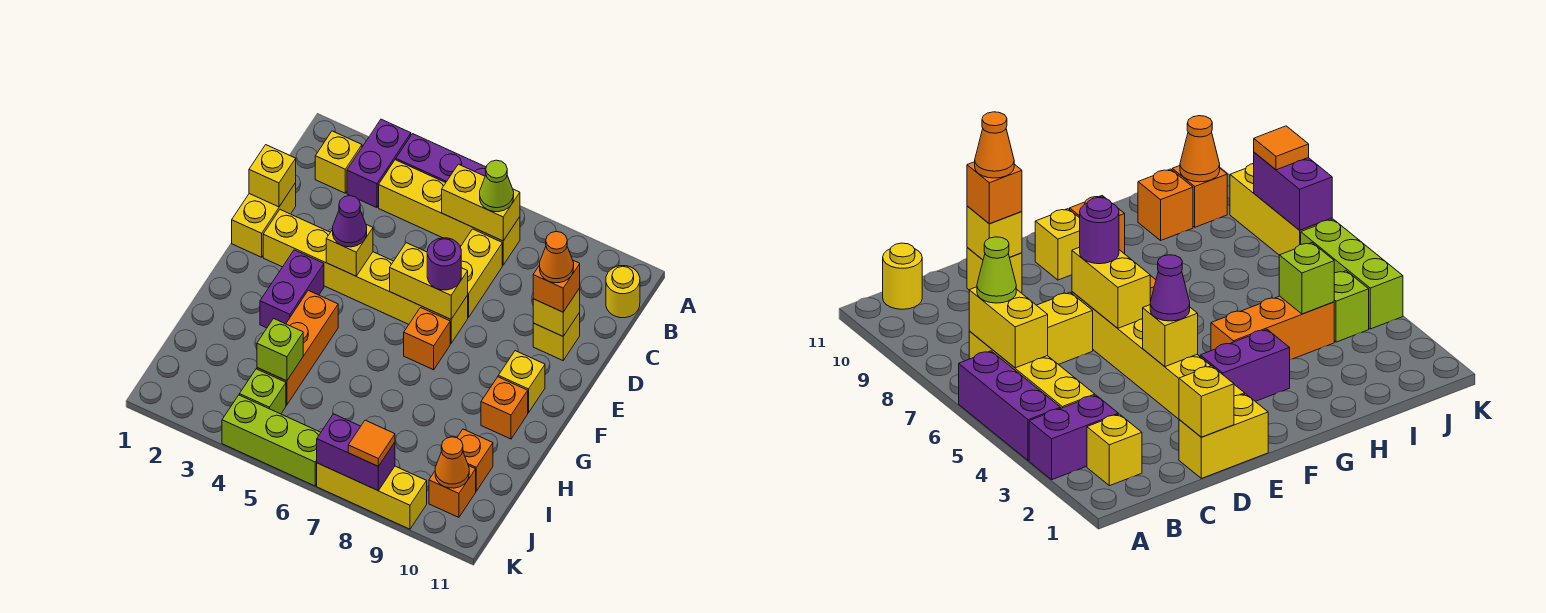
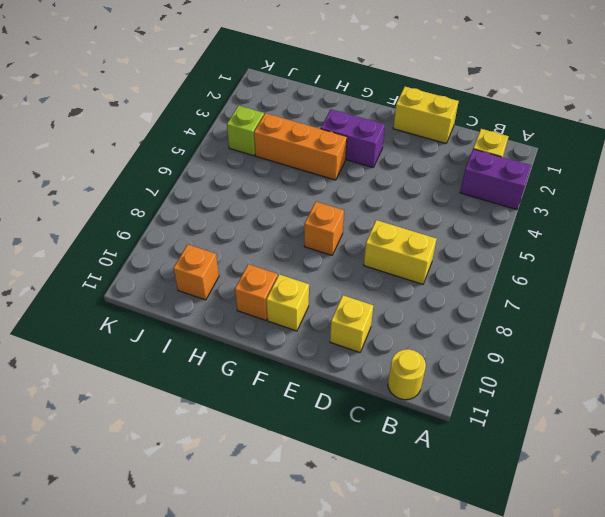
none -> purple brick A4:A6 level 1
none -> yellow brick B4:B7 level 1
none -> yellow brick E2:E7 level 1
none -> orange brick J10 level 1

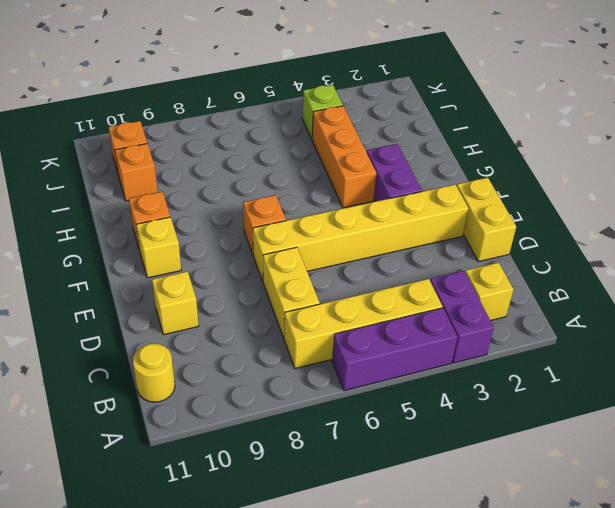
none -> lime brick K4:K6 level 1
none -> yellow brick K7:K9 level 1
none -> yellow brick B6:B7 level 2
none -> yellow brick D1 level 2

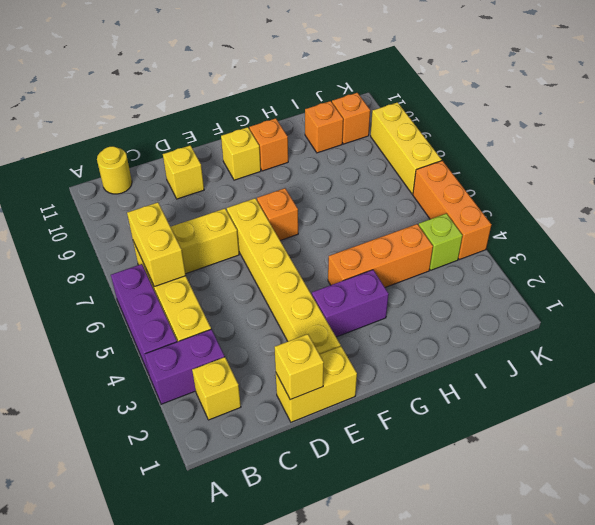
orange brick K4:K6 level 1 -> lime brick K4:K6 level 1
none -> yellow brick D10 level 2
none -> yellow brick E4 level 2
none -> yellow brick E6:E7 level 2
none -> lime brick I4 level 2

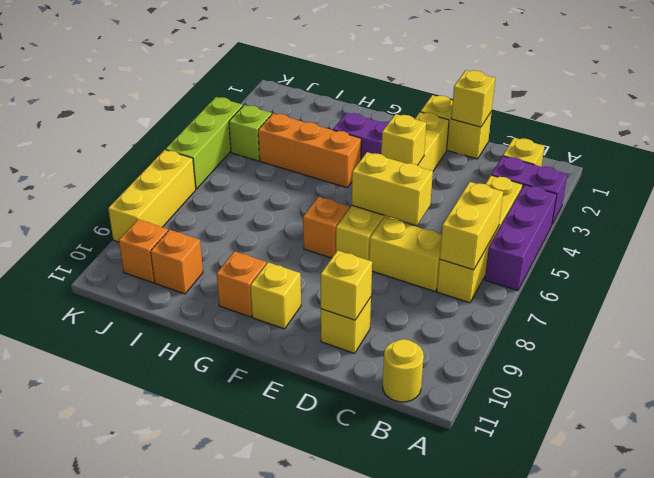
yellow brick D6:E6 level 2 -> yellow brick E6:E7 level 2
none -> lime brick I4 level 2
none -> orange cone J10 level 2
none -> purple brick K7:K8 level 2
none -> lime cone B7 level 3

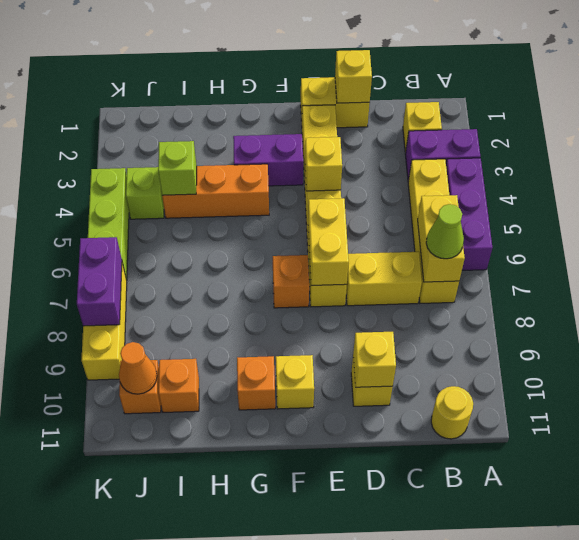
none -> orange brick D10 level 3
none -> purple cone E4 level 3
none -> purple round brick E7 level 3
none -> orange tile K8 level 3

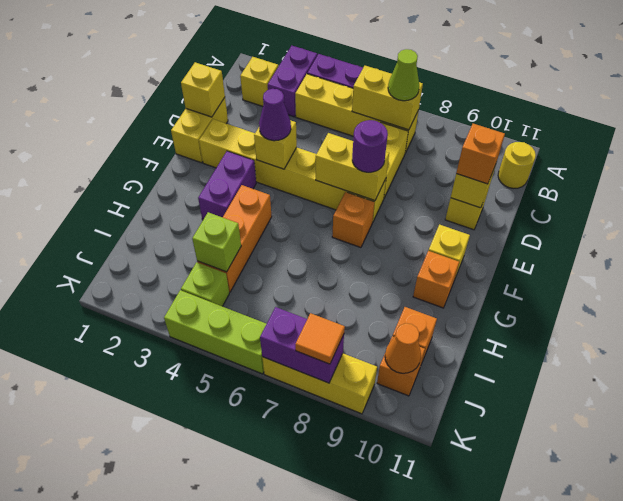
none -> orange cone D10 level 4

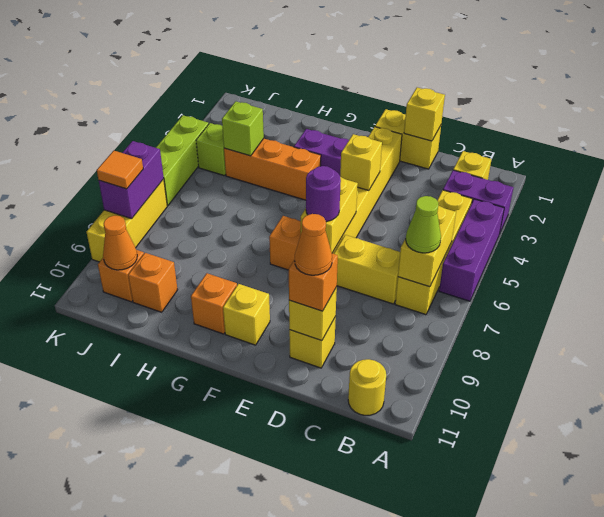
none -> purple cone E4 level 3

